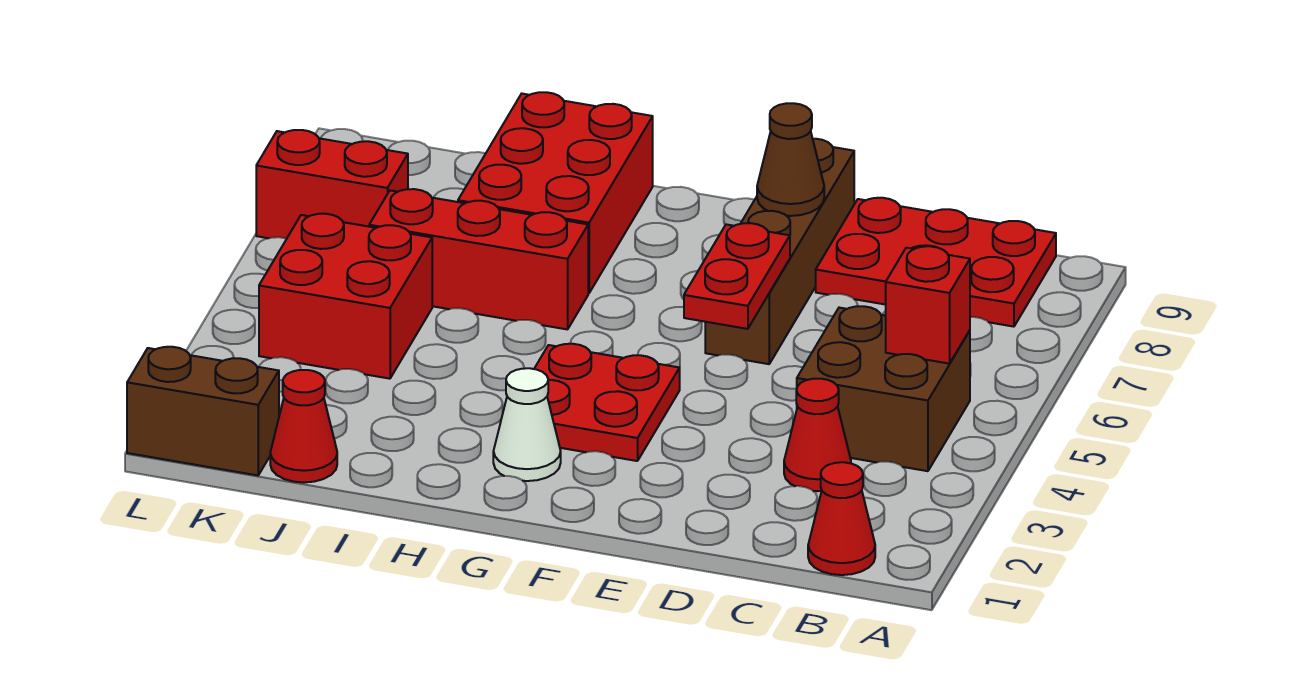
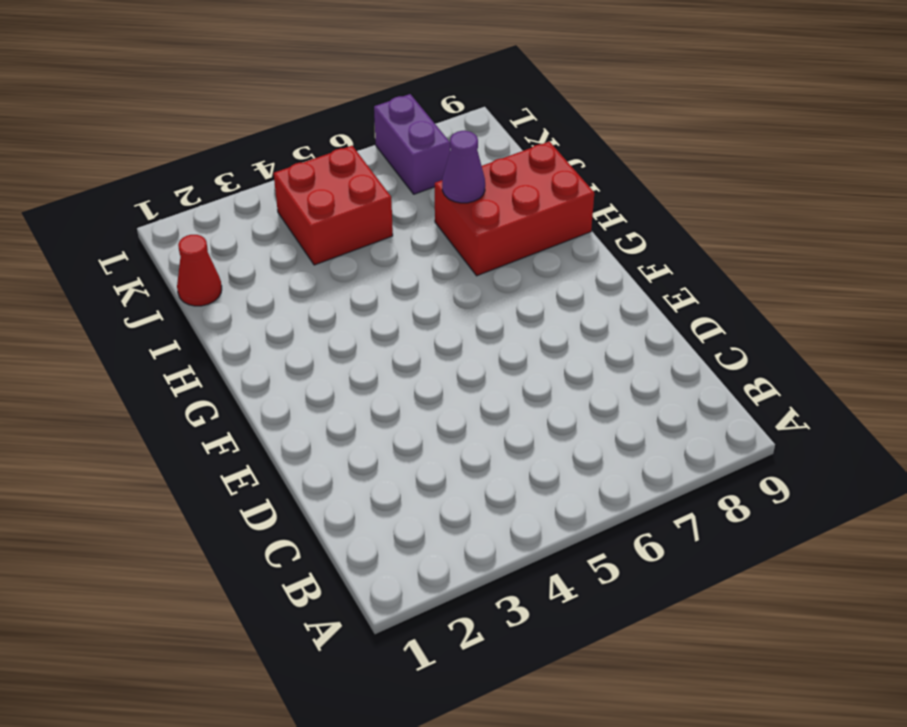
purple cone I7 level 2 -> none
purple brick K7:L7 level 1 -> red brick K7:L7 level 1
none -> red cone B1 level 1
none -> brown brick B4:C5 level 1
none -> red plate B8:D9 level 1

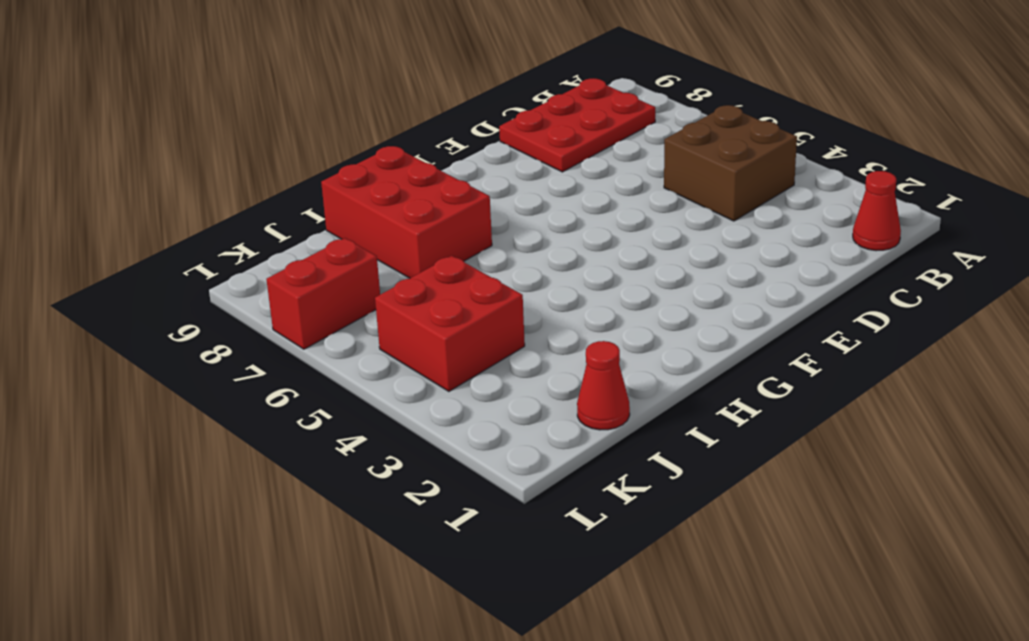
none -> red cone C3 level 1
none -> brown brick E6:E9 level 1
none -> red plate F3:G4 level 1

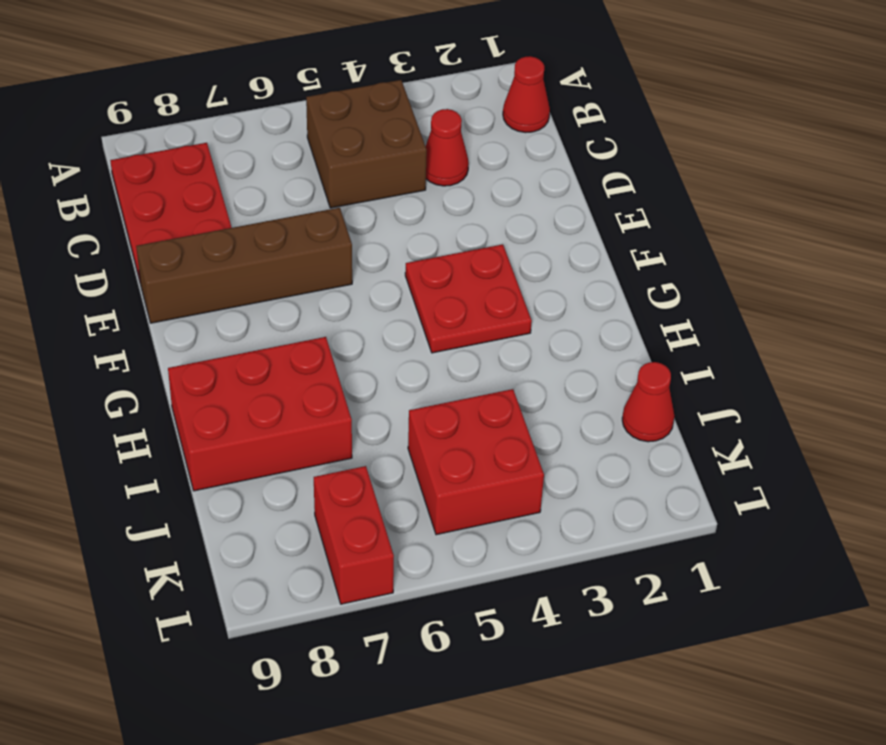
none -> white cone G2 level 1
none -> red brick H6:J6 level 1
none -> brown brick K1:L1 level 1

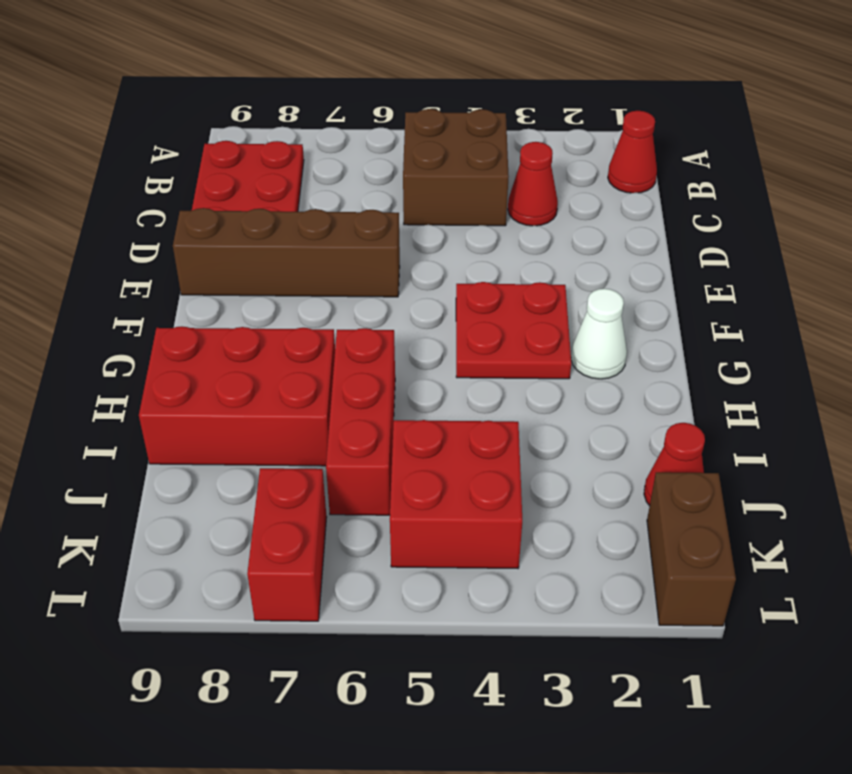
none -> red brick B5 level 2
none -> red plate E5:E6 level 2
none -> brown cone E8 level 2

